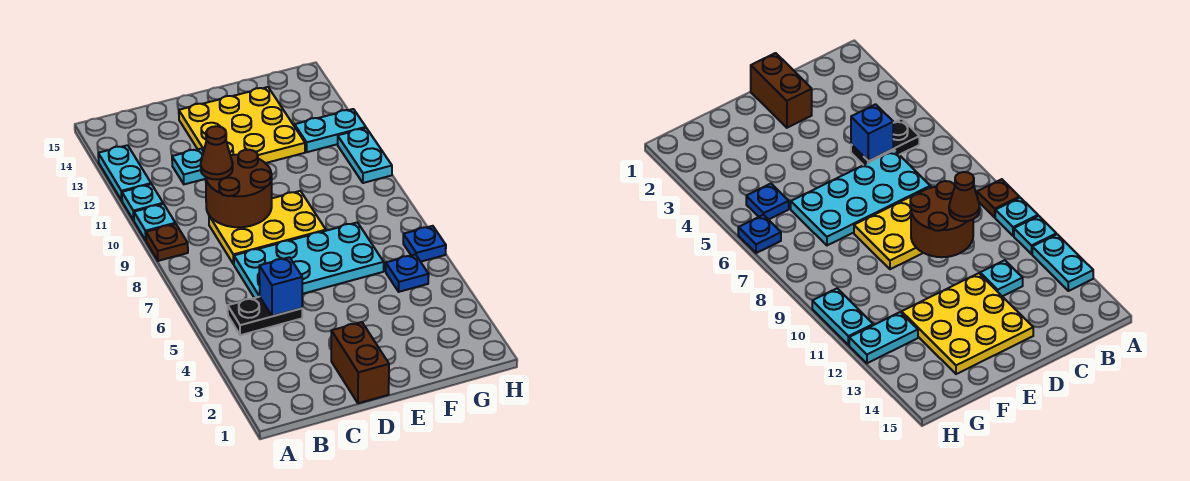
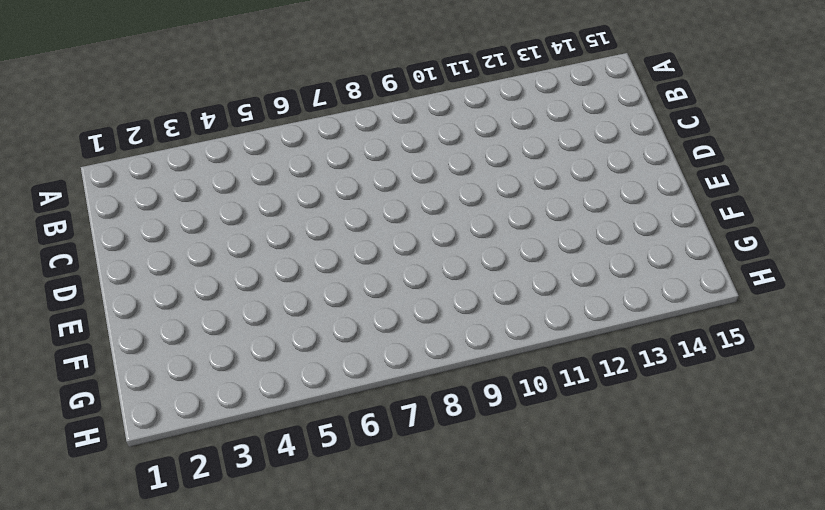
none -> brown plate A9 level 1
none -> cyan plate A10 level 1
none -> cyan plate A11 level 1

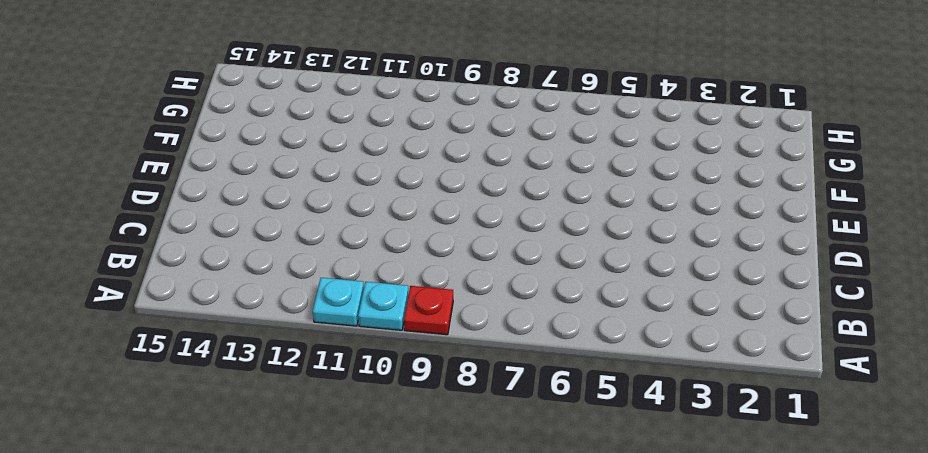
red plate A9 level 1 -> brown plate A9 level 1
none -> cyan plate A12:A13 level 1
none -> black plate B5:C5 level 1
none -> cyan plate C6:F7 level 1

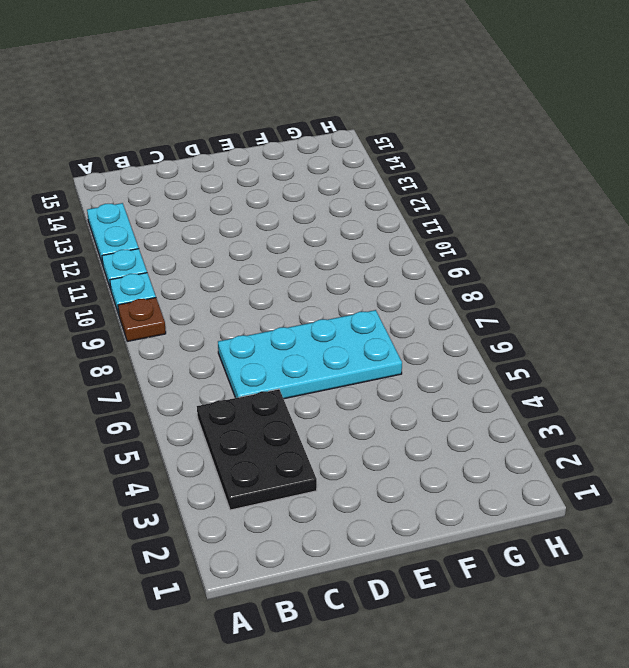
black plate B3:C5 level 1 -> black plate B5:C5 level 1
none -> yellow plate C8:E9 level 1
none -> cyan plate C12 level 1
none -> brown brick D1:D2 level 1

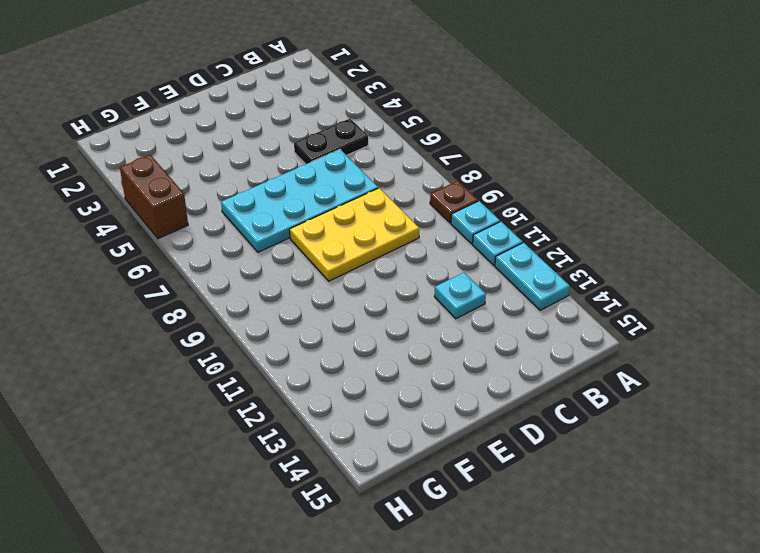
brown brick H4:H5 level 1 -> brown brick D1:D2 level 1
none -> yellow plate D12:F14 level 1
none -> blue plate G5 level 1
none -> cyan plate G12:H12 level 1

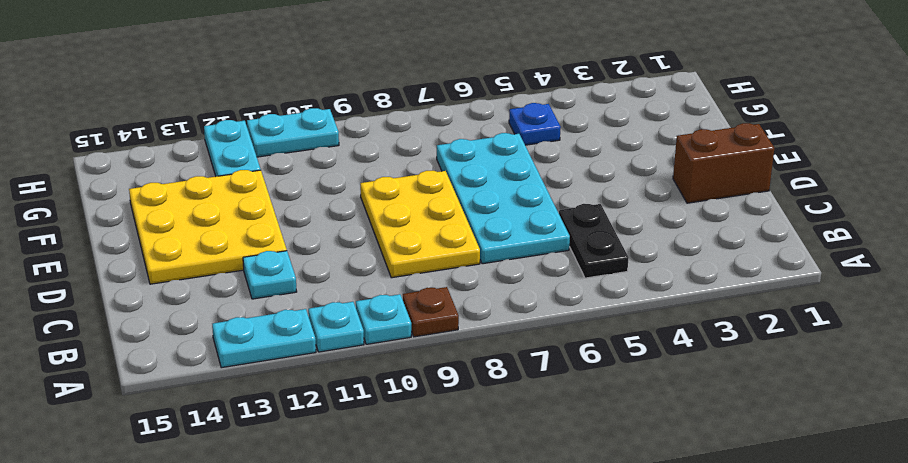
none -> blue plate H6 level 1
none -> blue brick C5 level 2
none -> brown round brick C9:D10 level 2

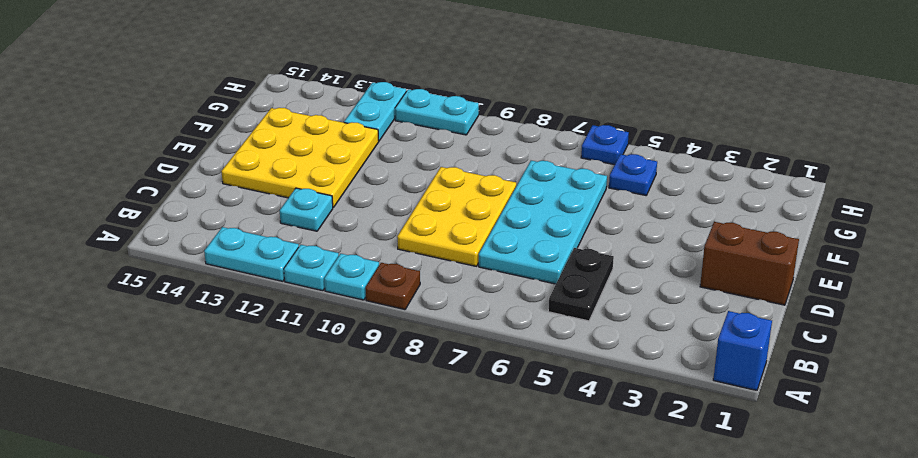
blue brick A1 level 1 -> blue brick C5 level 2
none -> brown round brick C9:D10 level 2
none -> brown cone C10 level 3

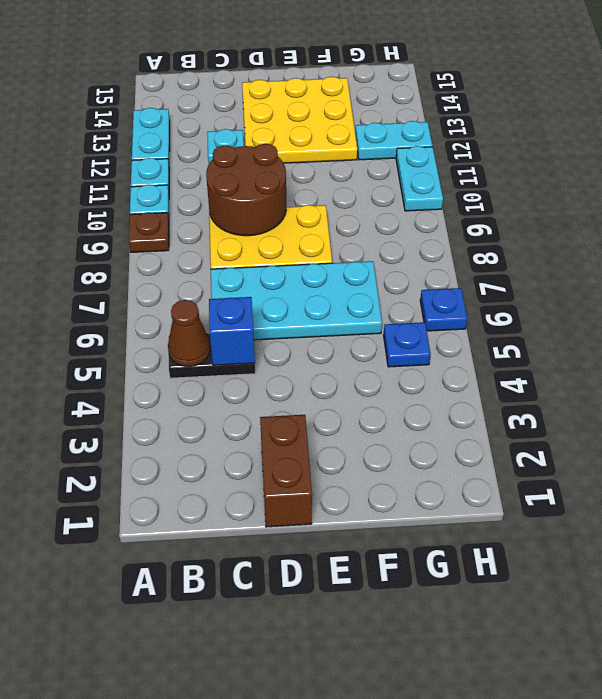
brown cone B5 level 2 -> brown cone C10 level 3

